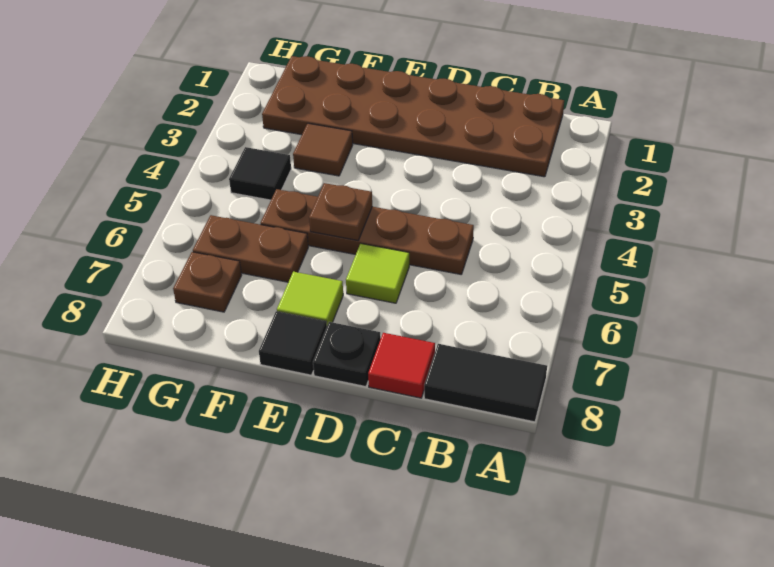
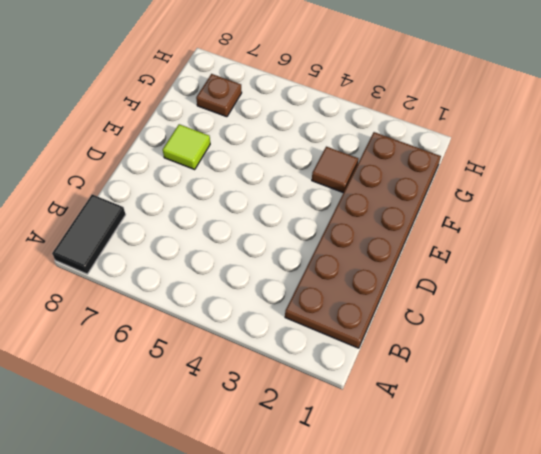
none -> brown plate C5:F5 level 1
none -> red tile C8 level 1
none -> lime tile D6 level 1

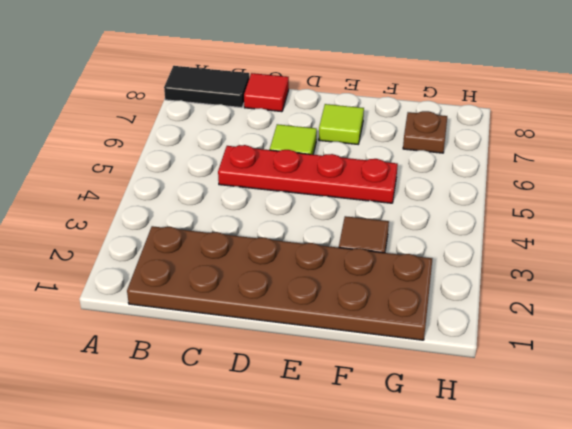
red plate C5:F5 level 1 -> brown plate C5:F5 level 1
none -> black plate D8 level 1
none -> black tile E8 level 1
none -> brown plate F6:G6 level 1

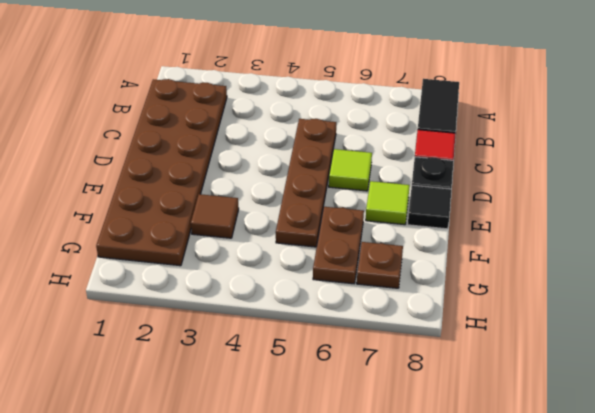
none -> black tile G4 level 1
none -> brown plate E5 level 2

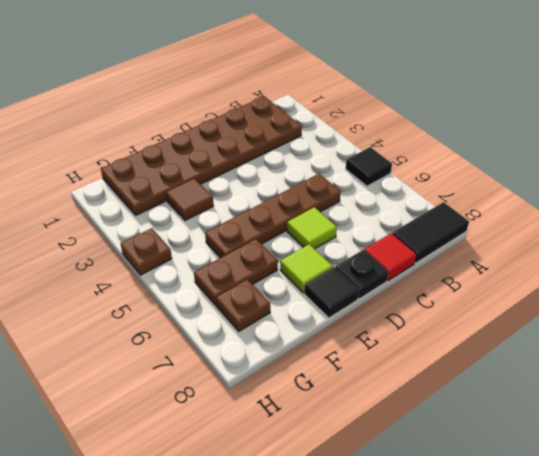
black tile A5 level 1 -> black tile G4 level 1
brown plate H4 level 1 -> brown plate E5 level 2

